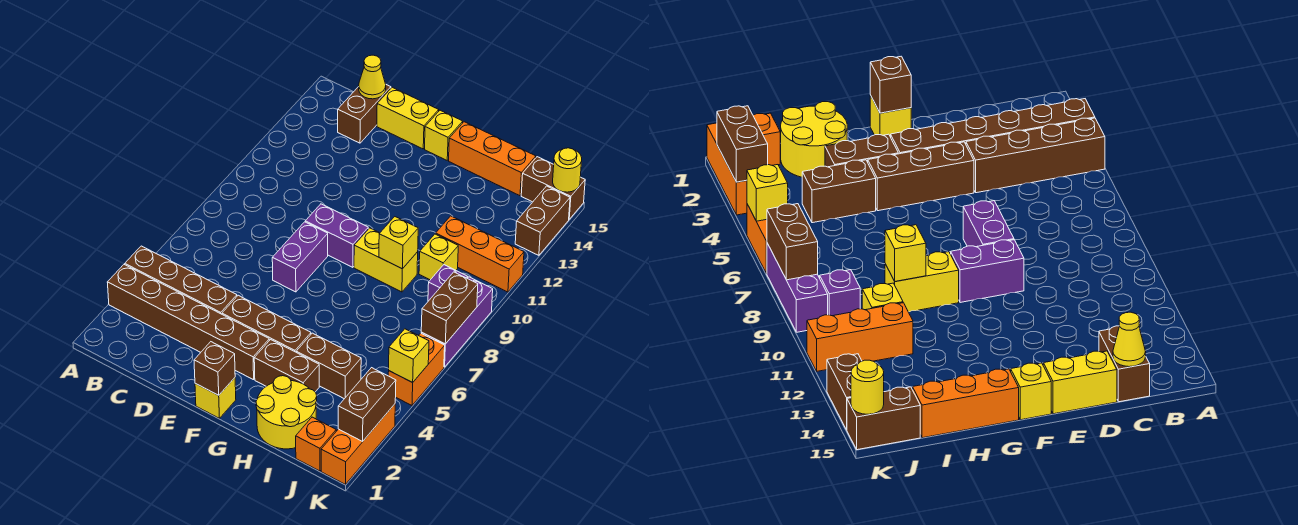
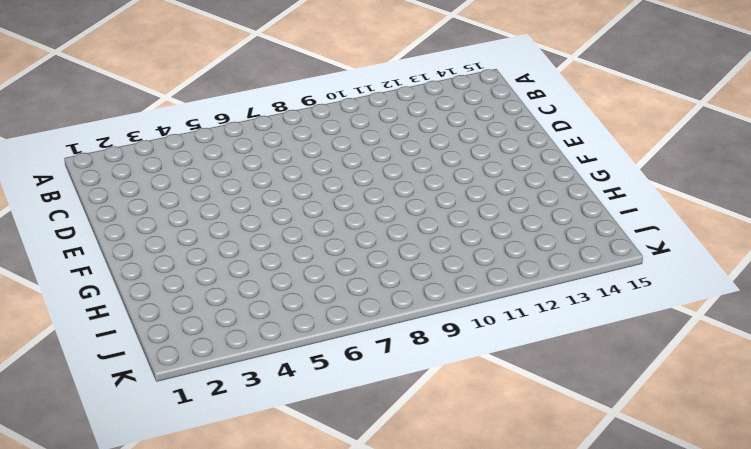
none -> brown brick A3:F3 level 1
none -> brown brick A4:D4 level 1
none -> brown brick C14:C15 level 1
none -> yellow brick D15:E15 level 1

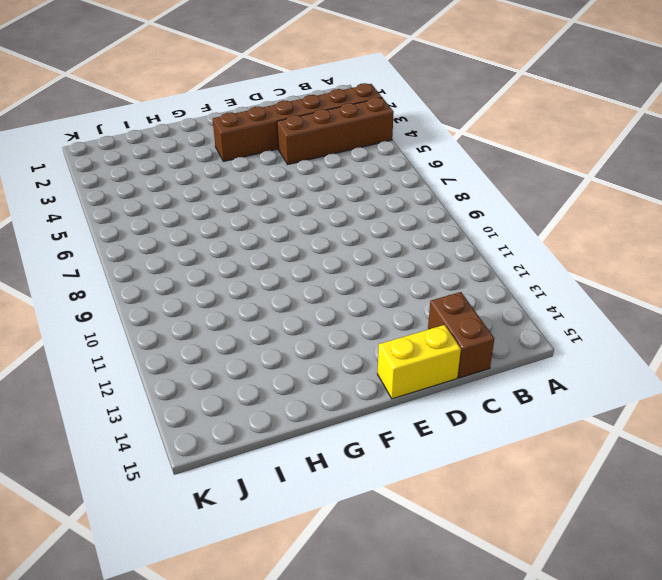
none -> brown brick E4:G4 level 1
none -> purple brick E7:E8 level 1
none -> purple brick E9:F9 level 1
none -> yellow brick F1 level 1

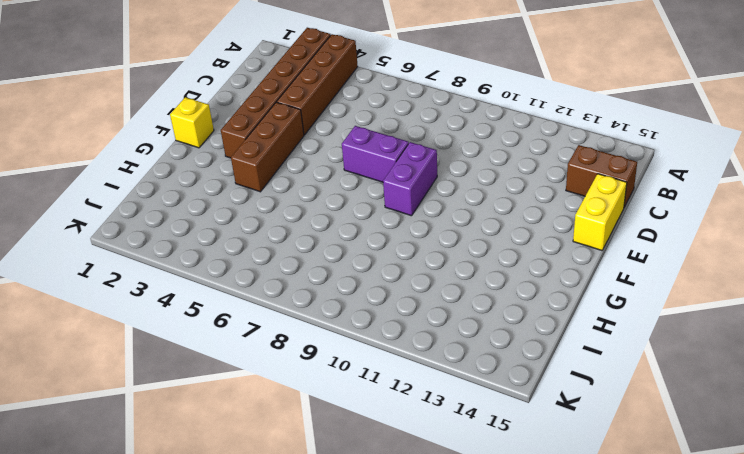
none -> yellow brick F15 level 1
none -> brown brick G3:H3 level 1
none -> yellow brick G9:H9 level 1
none -> orange brick G15:I15 level 1

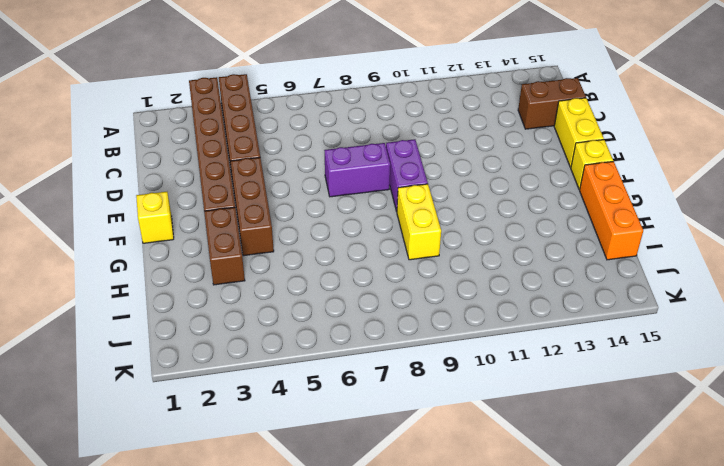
none -> yellow round brick H1:I2 level 1
none -> brown brick H4:I4 level 1
none -> yellow brick I10 level 1
none -> orange brick I11:K11 level 1

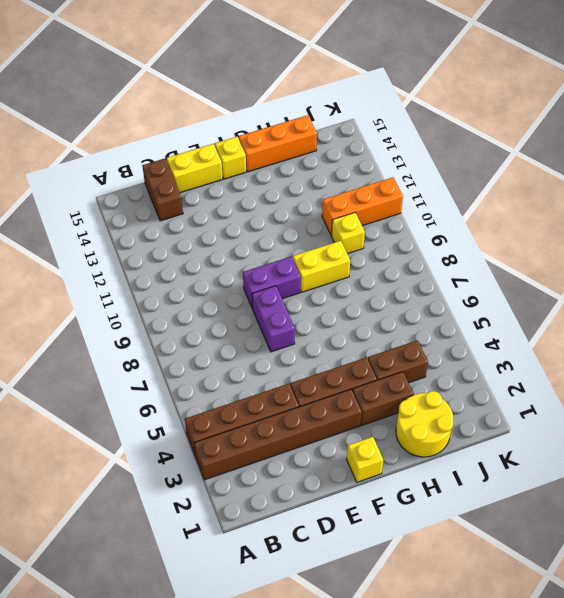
none -> orange brick J1 level 1
none -> purple brick J9 level 1
none -> brown brick J15:K15 level 1
none -> orange brick K1:K3 level 1

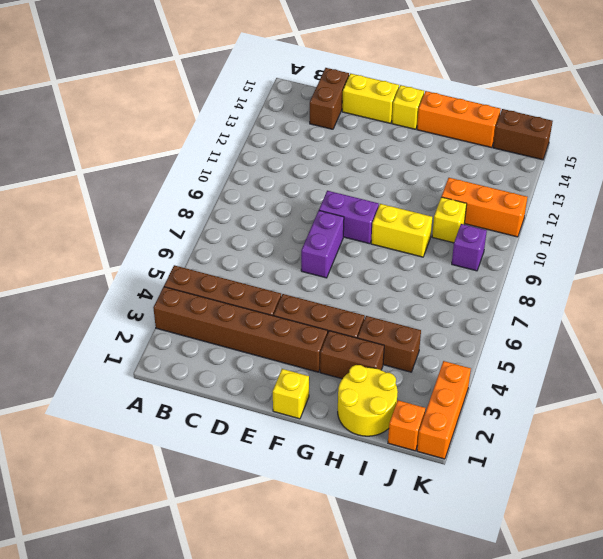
none -> orange brick K5:K6 level 1
none -> purple brick K7:K9 level 1
none -> brown brick K13:K14 level 1
none -> yellow cone C15 level 2

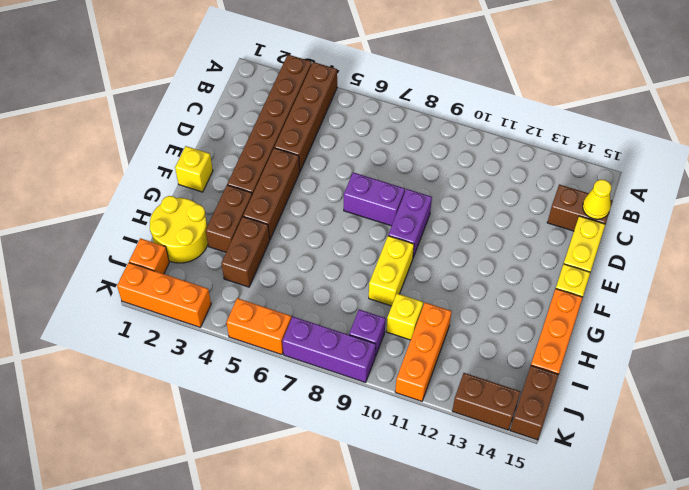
none -> brown brick F1 level 2
none -> yellow brick H9 level 2
none -> brown brick K2:K3 level 2
none -> yellow brick K5 level 2

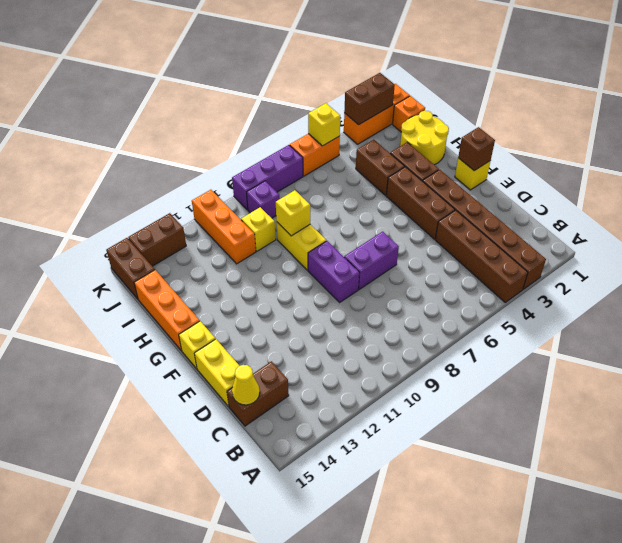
none -> brown brick K7:K8 level 2
none -> yellow round brick K15 level 2

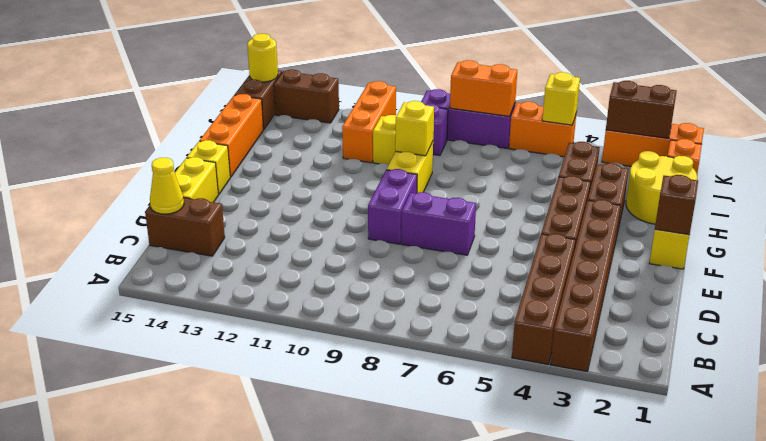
orange brick K7:K8 level 2 -> brown brick K7:K8 level 2

